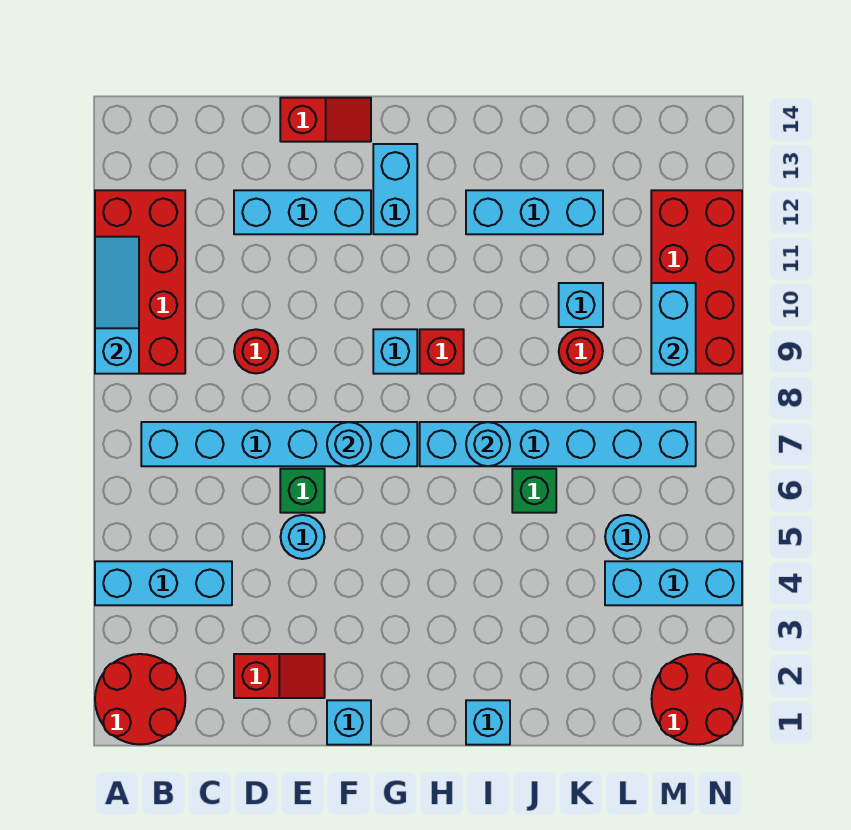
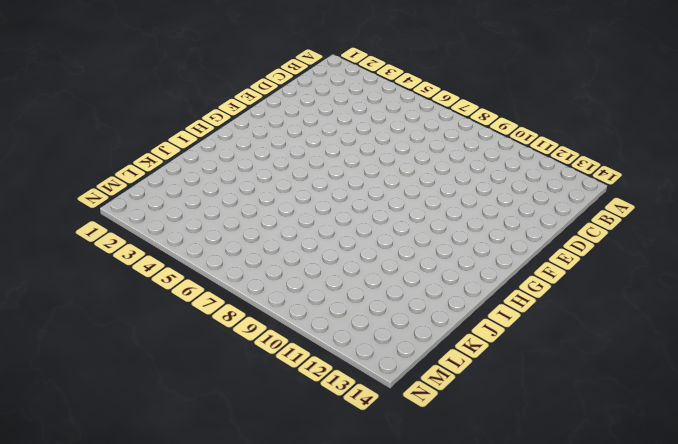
none -> red round brick A1:B2 level 1
none -> cyan brick A4:C4 level 1
none -> red brick A9:B12 level 1

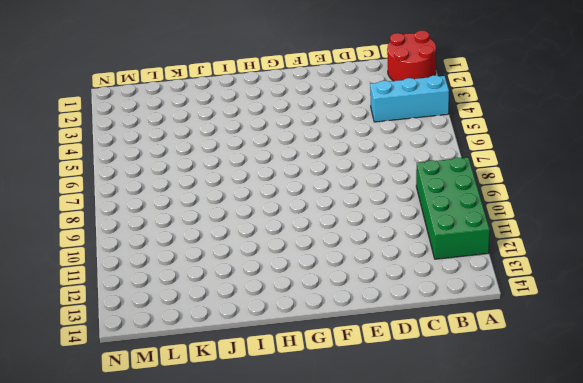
green brick A9:B12 level 1 -> red brick A9:B12 level 1
none -> cyan brick B7:G7 level 1
none -> red slope D2:E2 level 1 top D
none -> red round brick D9 level 1

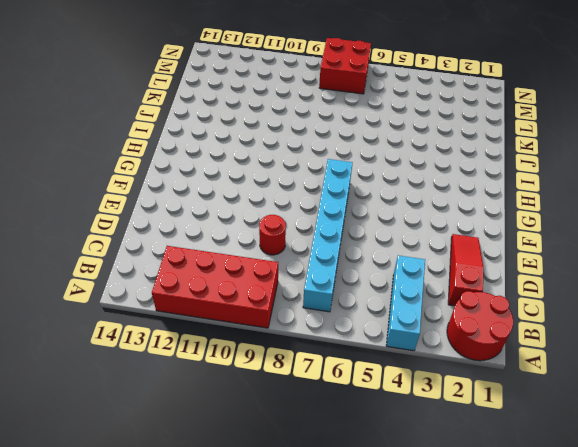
red slope C2:E2 level 1 top C -> red slope D2:E2 level 1 top D
red brick M7:N8 level 1 -> cyan brick H7:M7 level 1
none -> cyan brick D12:F12 level 1
none -> cyan round brick E5 level 1
none -> green brick E6 level 1

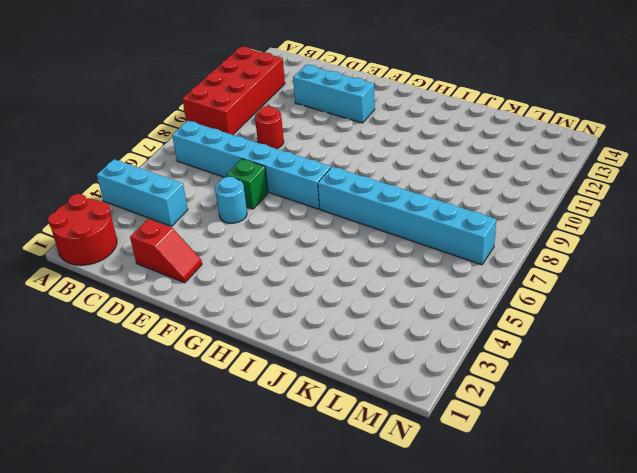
none -> red slope E14:F14 level 1 top E
none -> cyan brick F1 level 1
none -> cyan brick G9 level 1

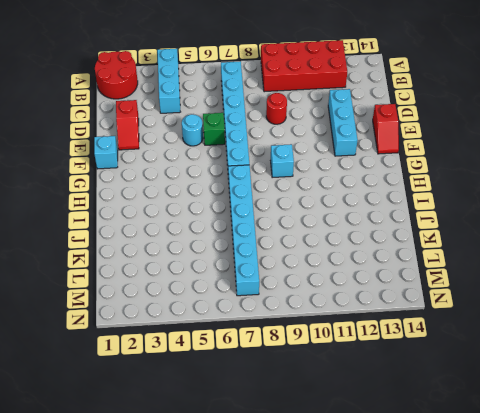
none -> cyan brick G12:G13 level 1
none -> red brick H9 level 1
none -> cyan brick I1 level 1

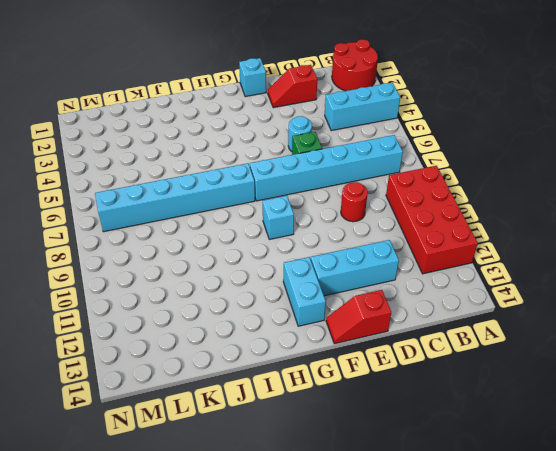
none -> red brick H9 level 1
none -> cyan brick I1 level 1
none -> cyan brick I12:K12 level 1

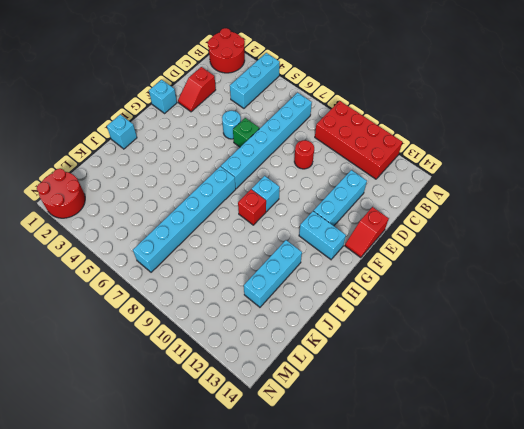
none -> green brick J6 level 1
none -> red round brick K9 level 1
none -> cyan brick K10 level 1

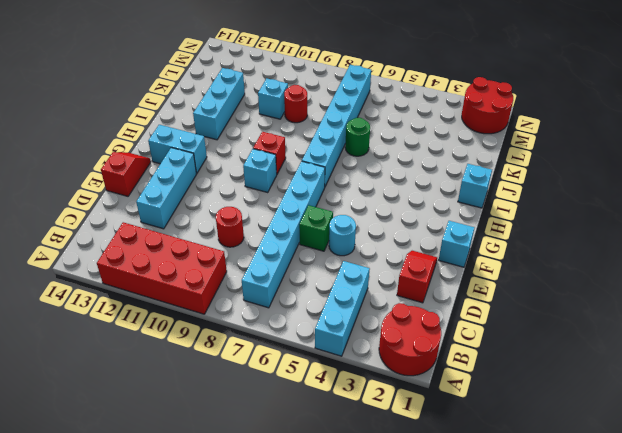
green round brick J6 level 1 -> green brick J6 level 1
none -> cyan brick L4:N4 level 1
none -> cyan round brick L5 level 1
none -> red brick M9:N12 level 1

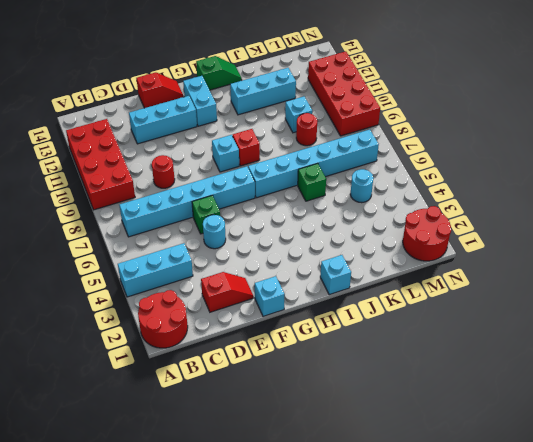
green slope H14:I14 level 1 top H -> none
none -> cyan brick L4:N4 level 1
none -> cyan slope A9:A11 level 2 top 9
none -> cyan round brick F7 level 2

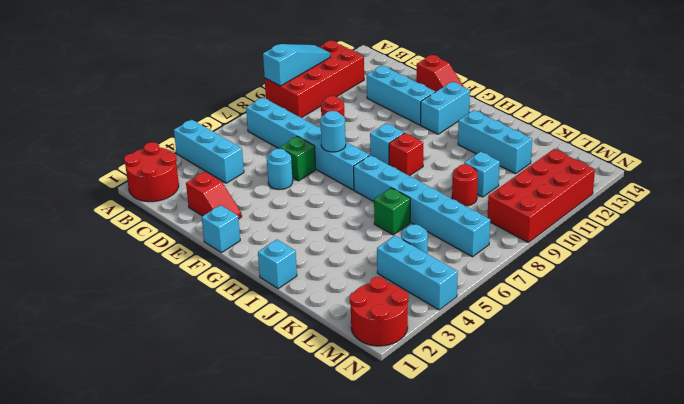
none -> cyan round brick I7 level 2
none -> cyan brick M9:M10 level 2

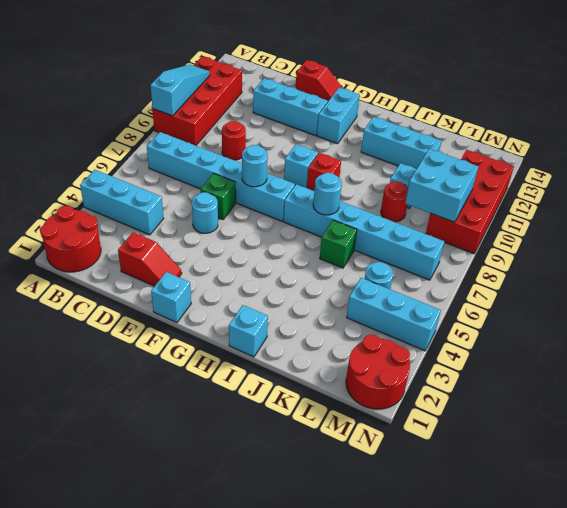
cyan brick L9:M10 level 2 -> cyan brick M9:M10 level 2

